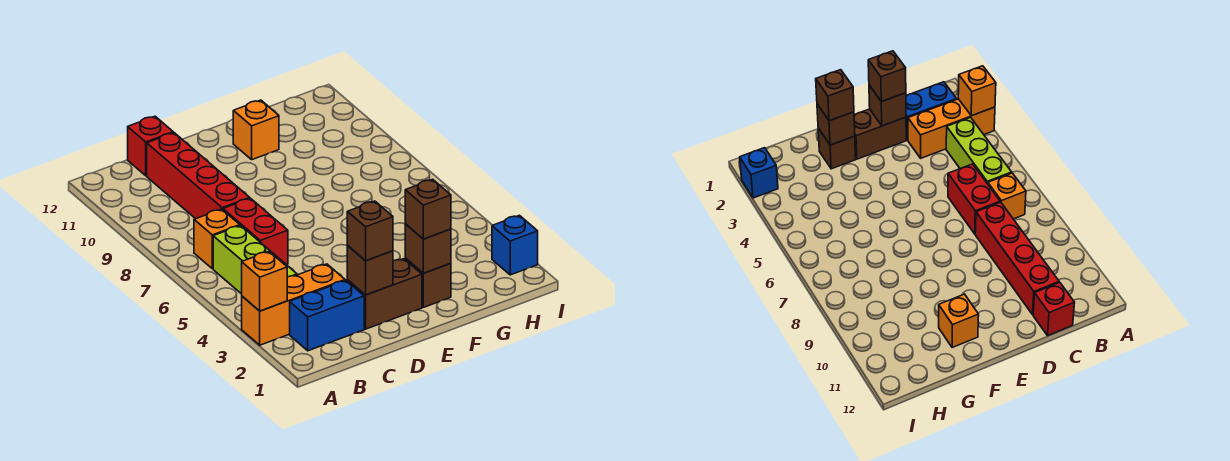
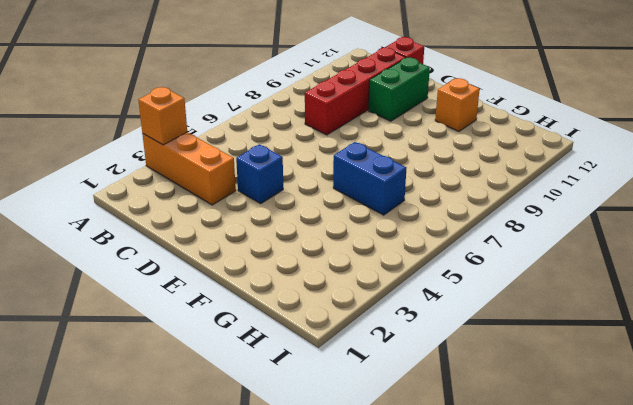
blue brick D4 level 1 -> blue brick I2 level 1
green brick D10:D11 level 1 -> none
blue brick F6:G6 level 1 -> blue brick B2:C2 level 1
none -> lime brick B4:B6 level 1
none -> orange brick B7 level 1
none -> red brick C6:C7 level 1

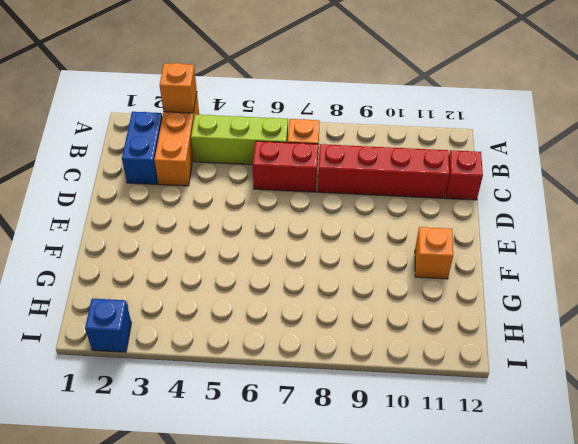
none -> brown brick D2:E2 level 1
none -> brown brick F2 level 1
none -> brown brick D2 level 2

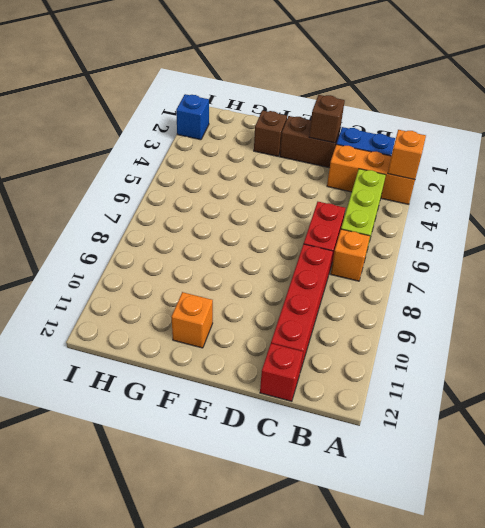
none -> brown brick F2 level 2
none -> brown brick D2 level 3
none -> brown brick F2 level 3

